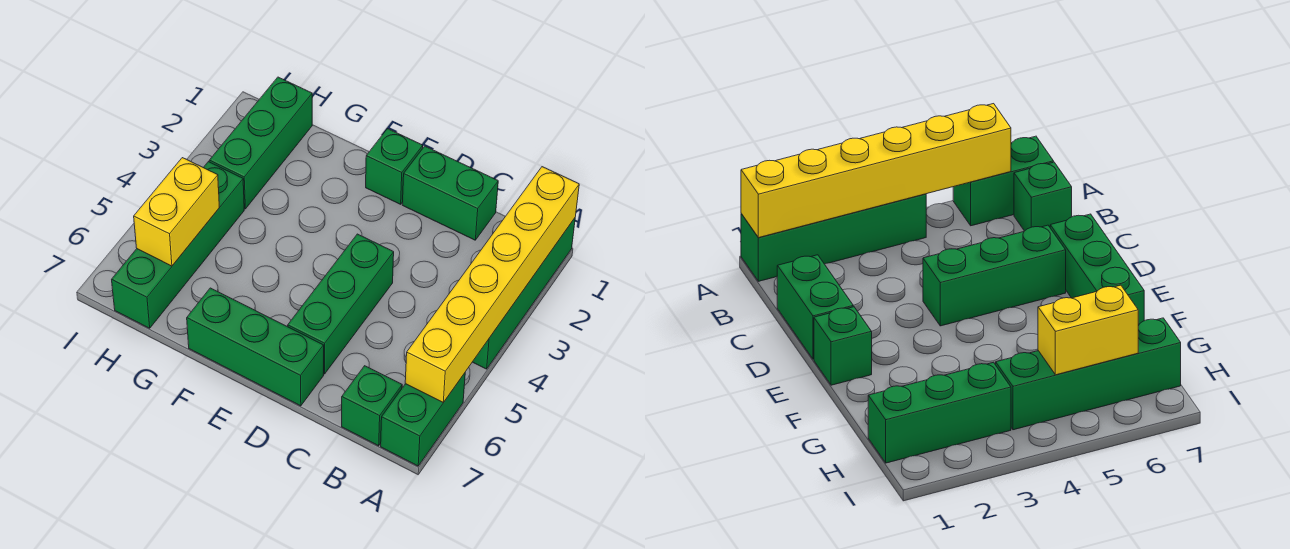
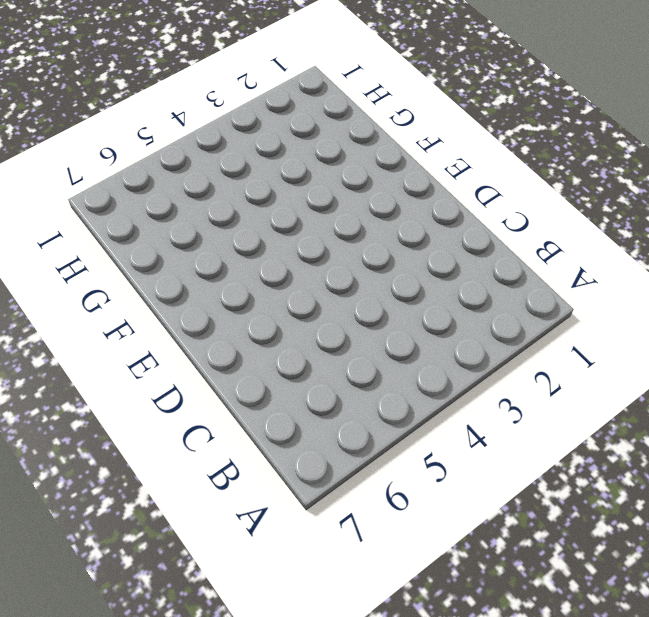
none -> green brick A1:A4 level 1
none -> green brick A6:A7 level 1

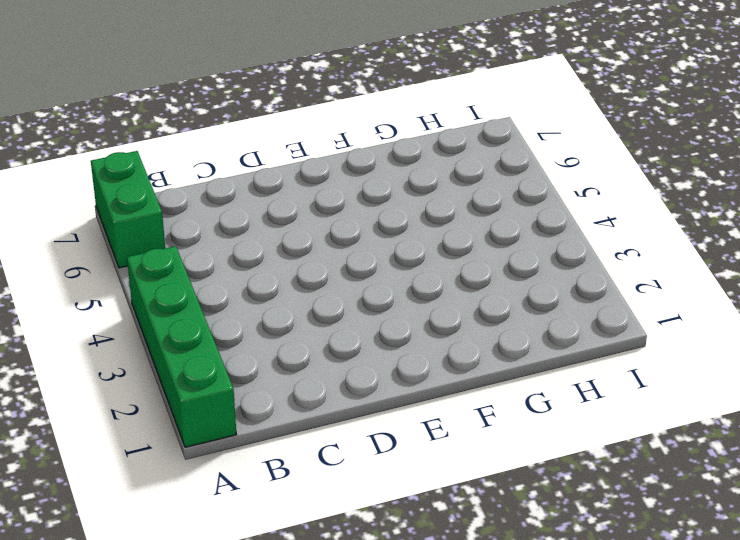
none -> green brick B7 level 1
none -> green brick C1:D1 level 1

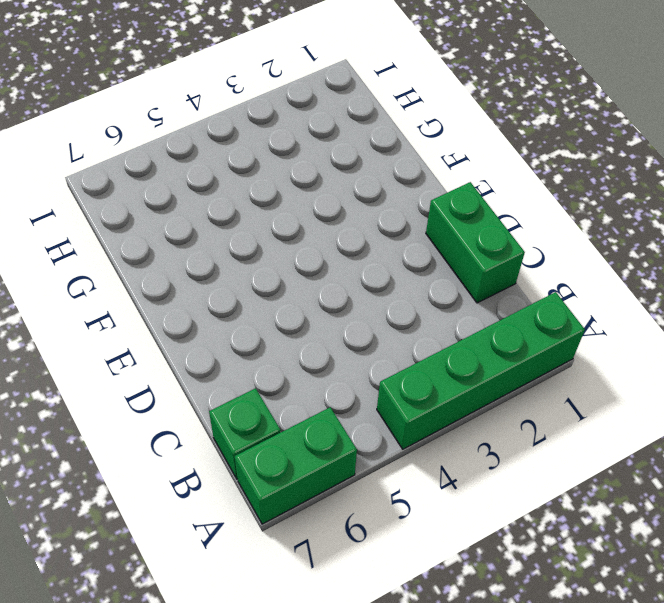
none -> green brick D4:D6 level 1
none -> green brick D7:F7 level 1

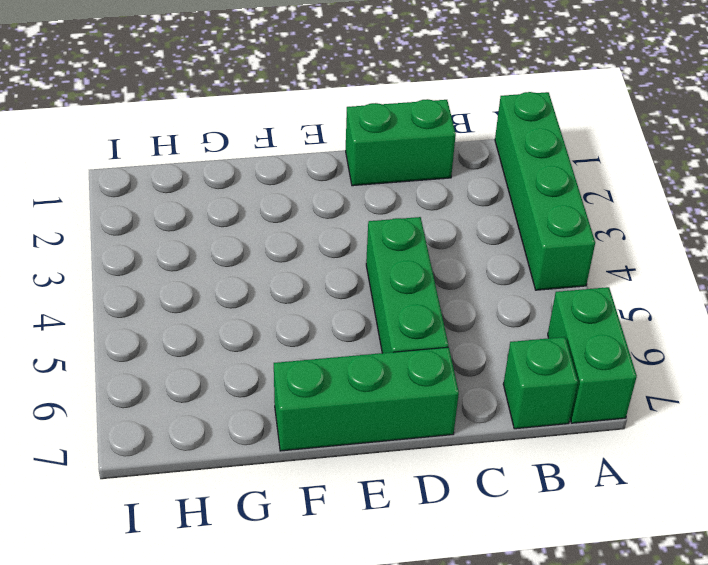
none -> green brick E1 level 1
none -> green brick H1:H3 level 1

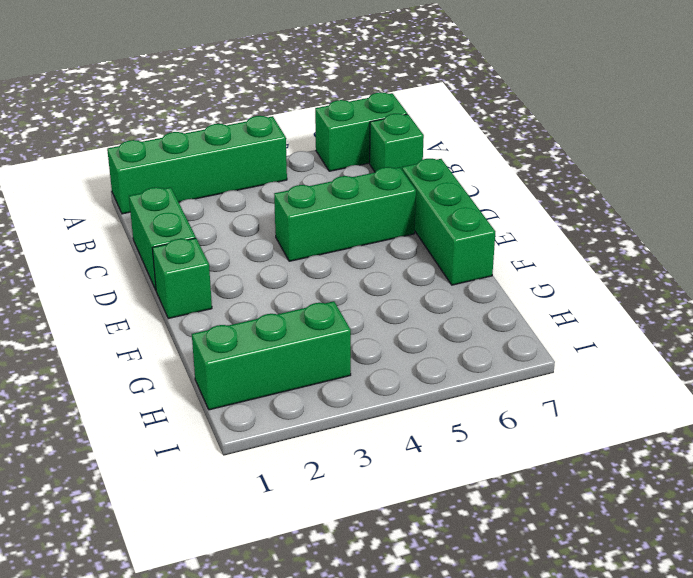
none -> green brick H4:H7 level 1
none -> yellow brick A1:A6 level 2

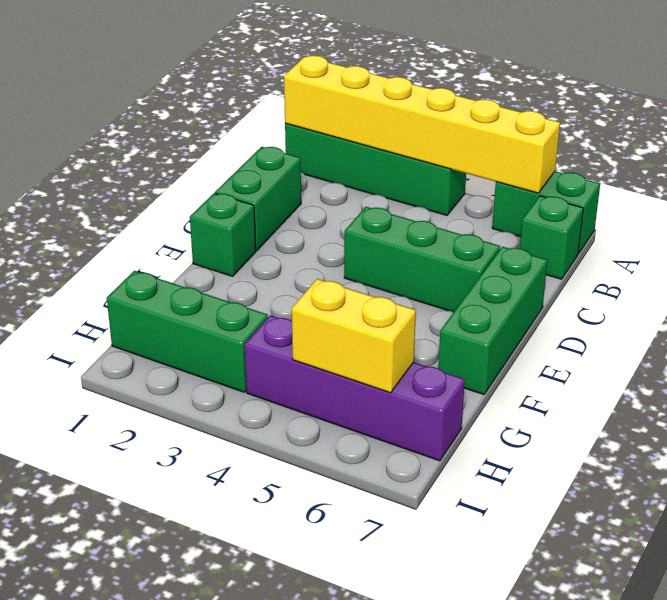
purple brick H4:H7 level 1 -> green brick H4:H7 level 1

